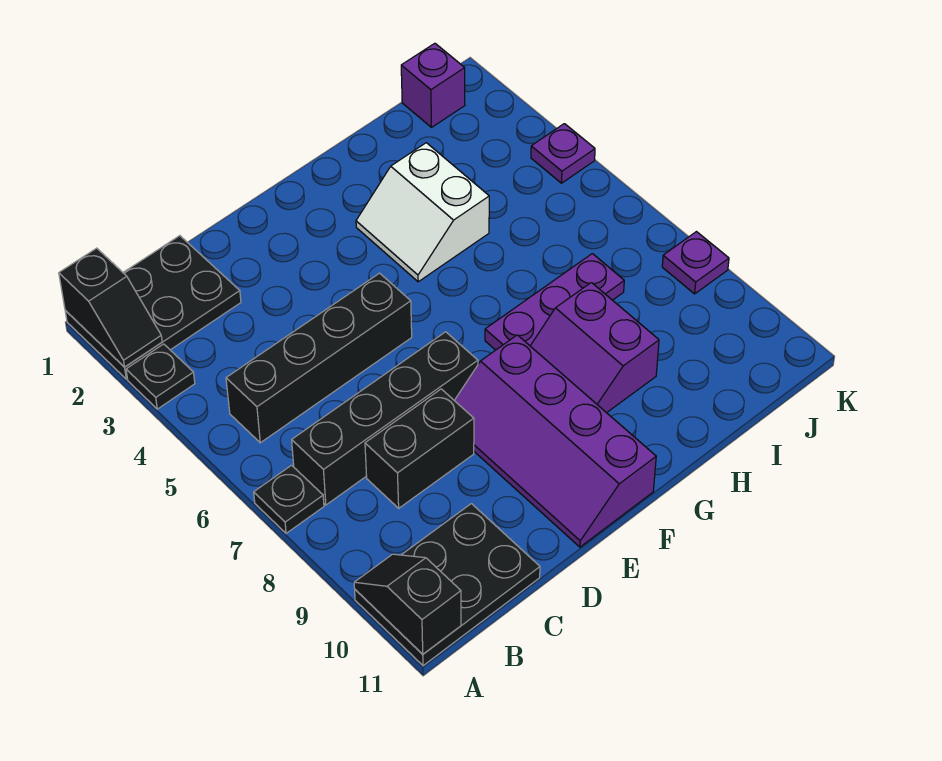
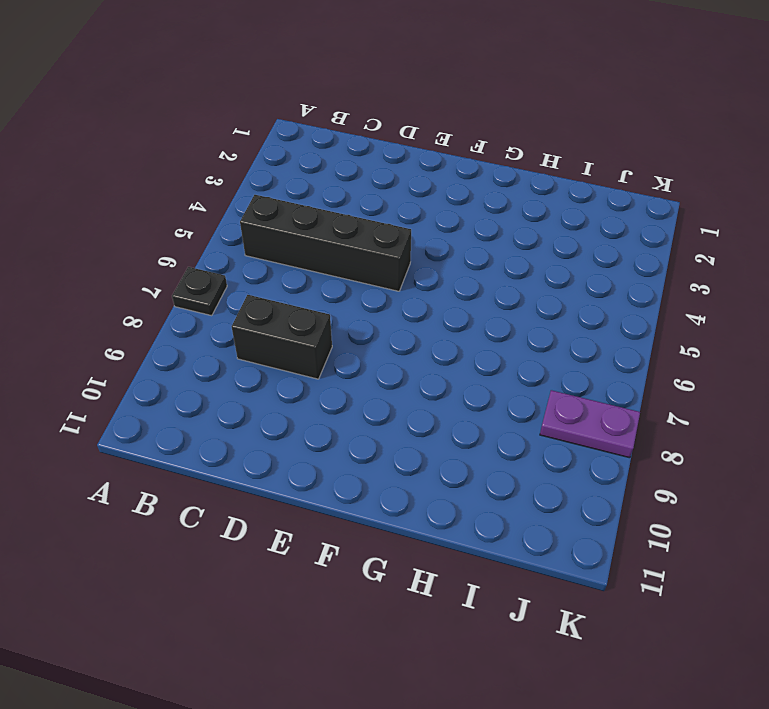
purple plate J8:K8 level 1 -> purple plate K8 level 1
none -> black plate A1:C2 level 1
none -> black plate A3 level 1
none -> black plate A10:C11 level 1

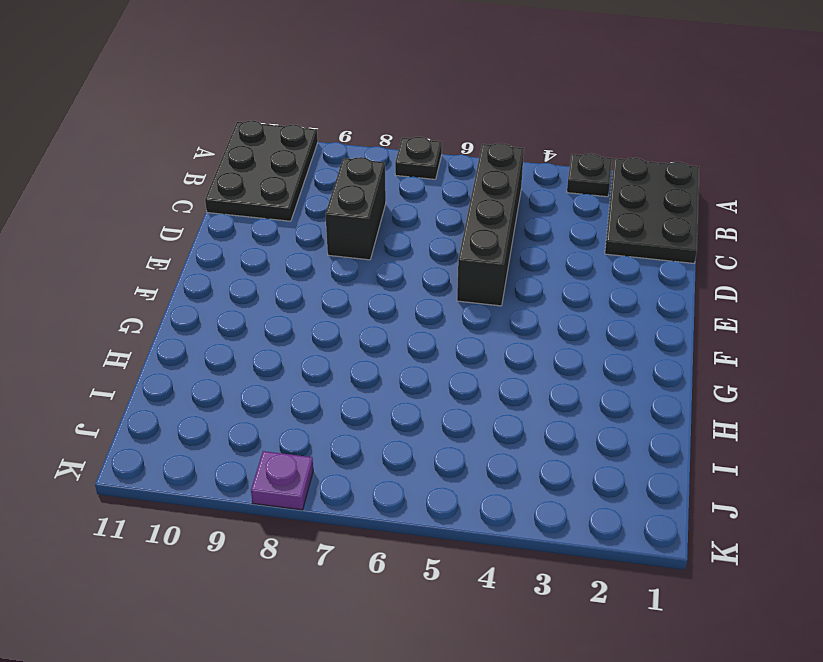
none -> black brick B7:E7 level 1
none -> purple slope E8:F11 level 1 top F
none -> white slope G3:H4 level 1 top H

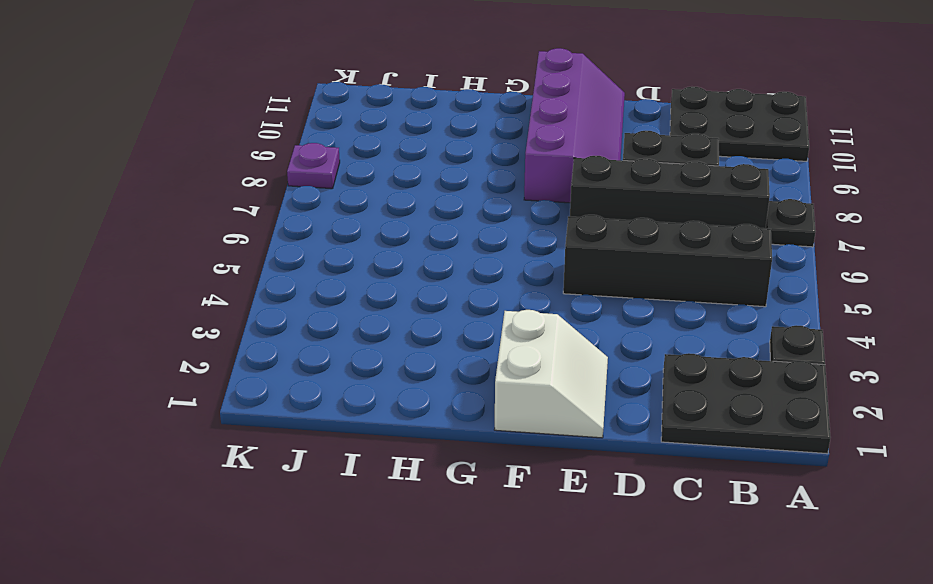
white slope E1:F2 level 1 top F -> white slope G3:H4 level 1 top H
none -> purple plate G7:I7 level 1
none -> purple slope G8:H9 level 1 top H
none -> purple brick J1 level 1

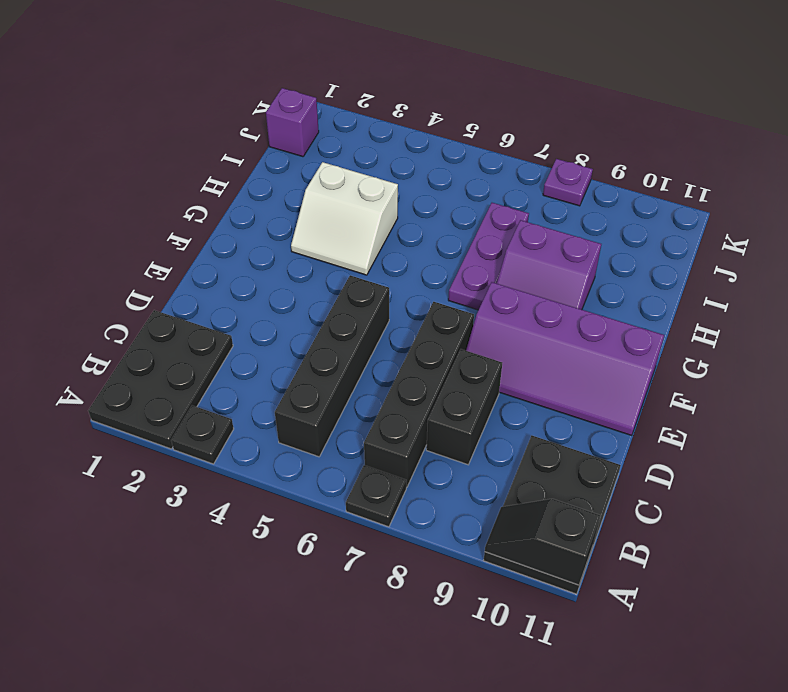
none -> purple plate K4 level 1
none -> black slope A1:A2 level 2 top 1

